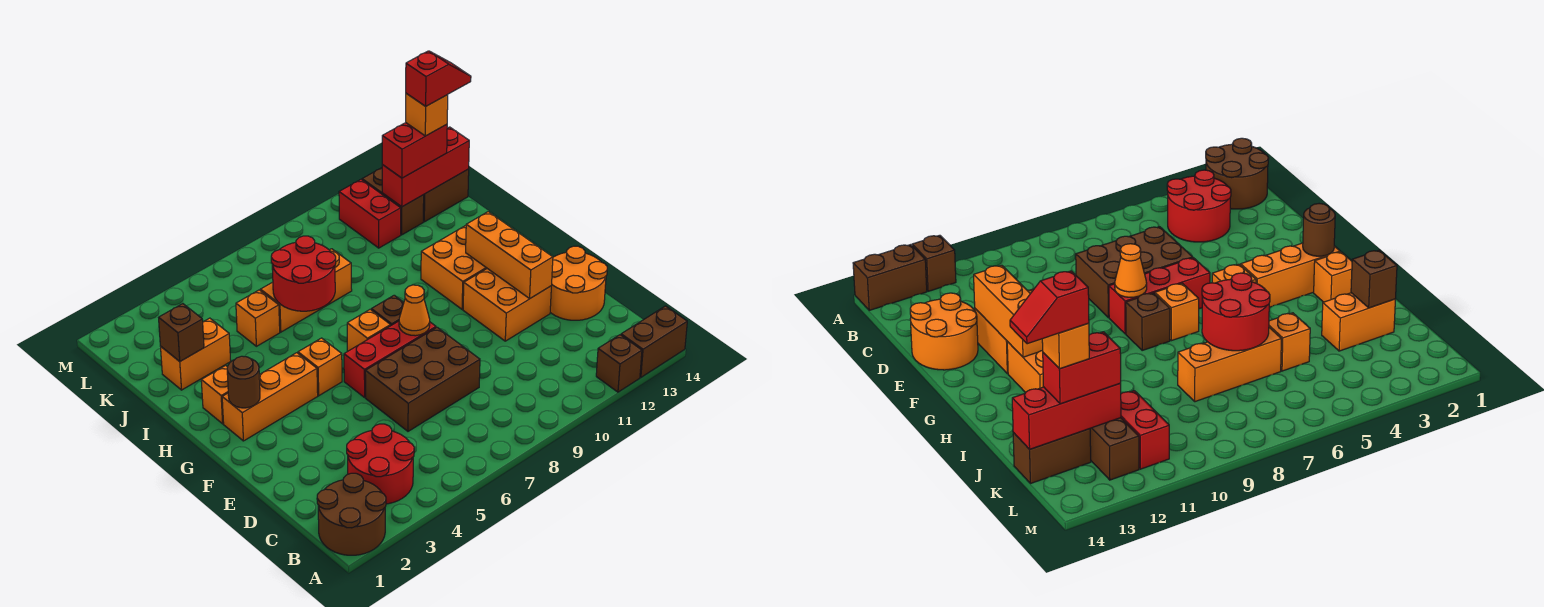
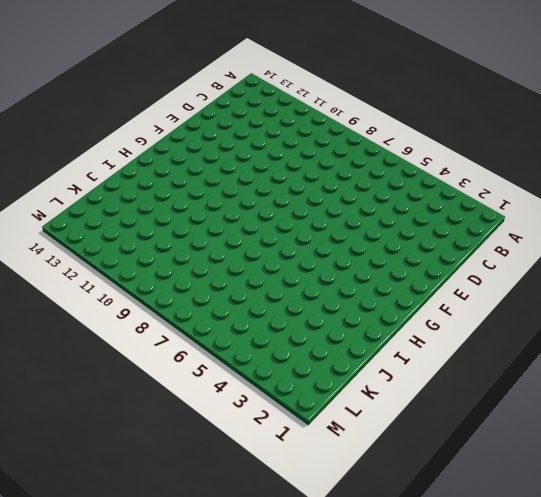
none -> brown round brick A1:B2 level 1
none -> brown brick A12 level 1
none -> brown brick A13:A14 level 1

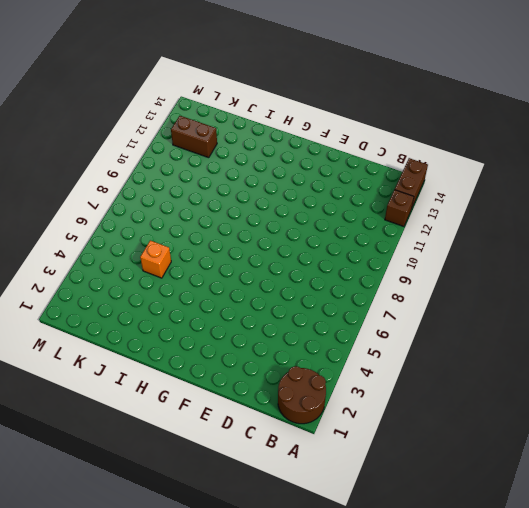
none -> red round brick B3:C4 level 1
none -> brown brick D6:E8 level 1
none -> orange round brick D13:E14 level 1

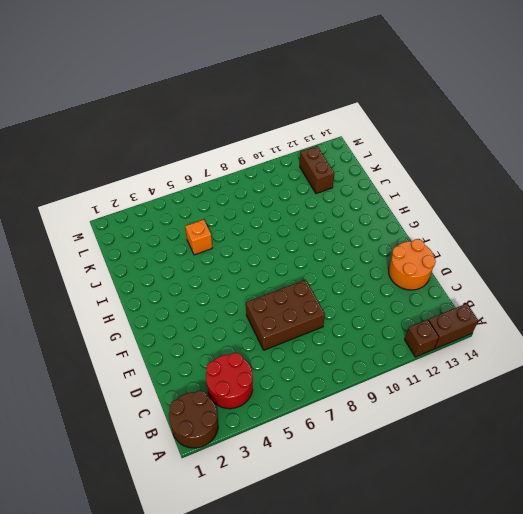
none -> orange brick E11:F12 level 1
none -> red brick F6:F8 level 1
none -> orange brick G2:G4 level 1

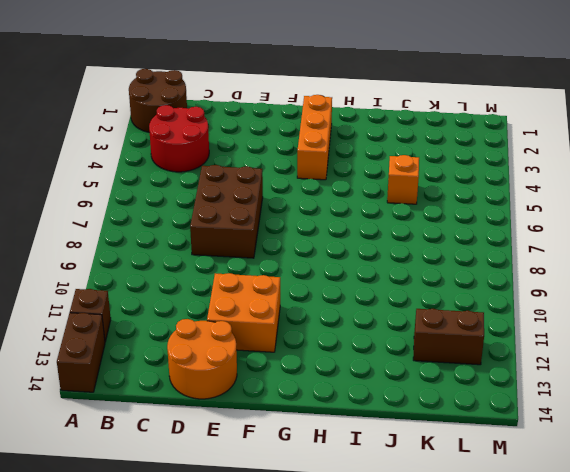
none -> red brick F6:F8 level 1
none -> orange brick G5 level 1
none -> orange brick G7 level 1

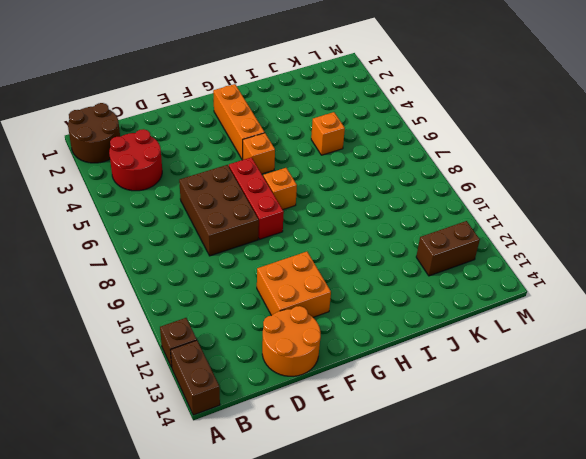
none -> brown brick G8 level 1
none -> orange brick G11:H12 level 1
none -> orange brick H2 level 1

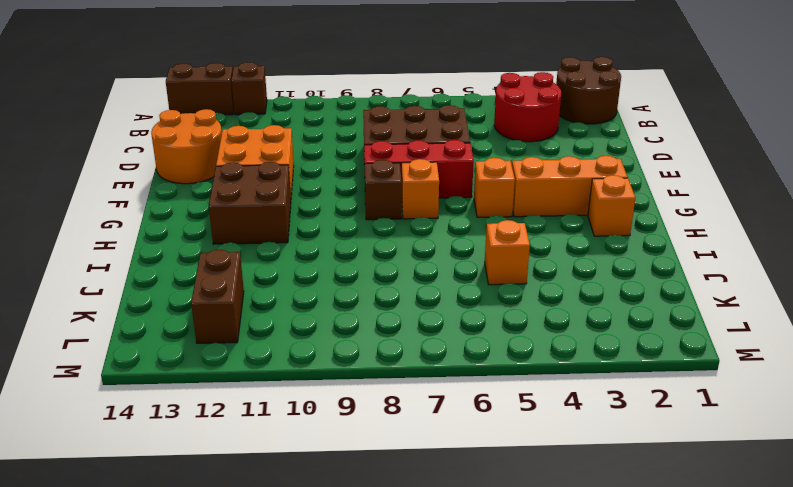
brown brick G11:H12 level 1 -> orange brick G11:H12 level 1
none -> orange brick J2:J3 level 1
none -> orange brick J6:J8 level 1
none -> red brick K11:L11 level 1

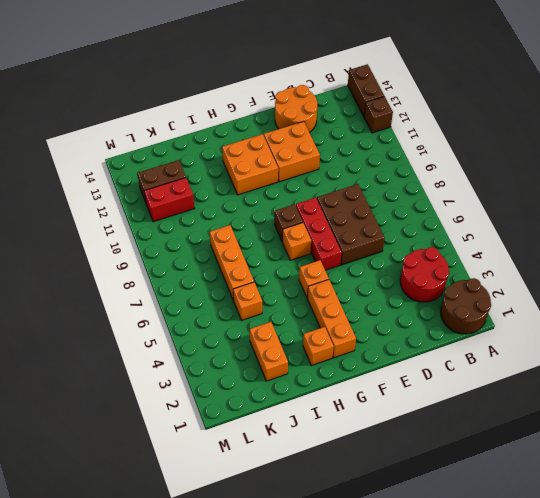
none -> brown brick K13:K14 level 1
none -> orange brick E12:G12 level 2
none -> orange cone F8 level 2

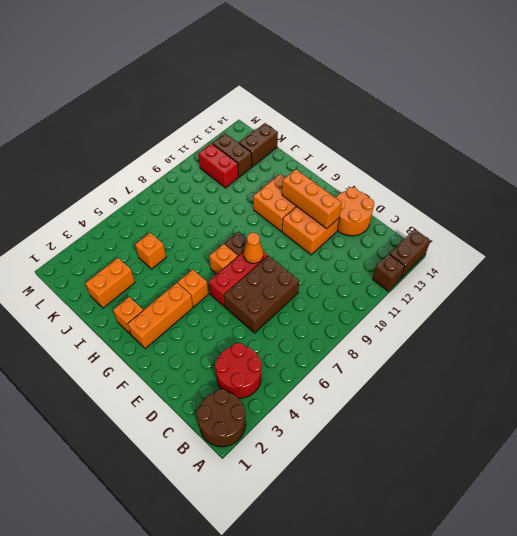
none -> orange brick J6:J8 level 1
none -> brown round brick G2 level 2
none -> red round brick I6:J7 level 2

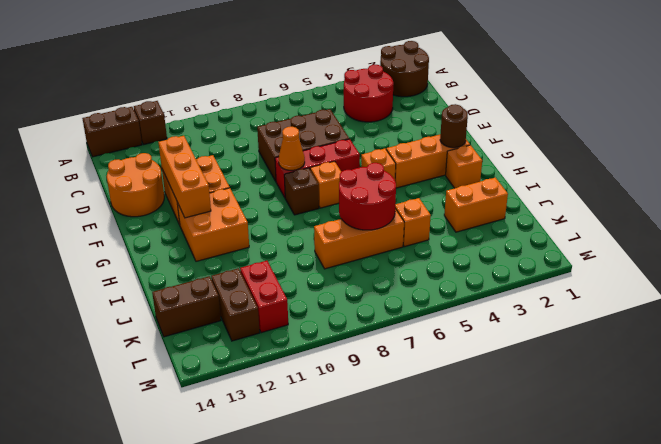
none -> brown brick J2 level 2
none -> red brick K12:K14 level 2
none -> red brick K12:K13 level 3

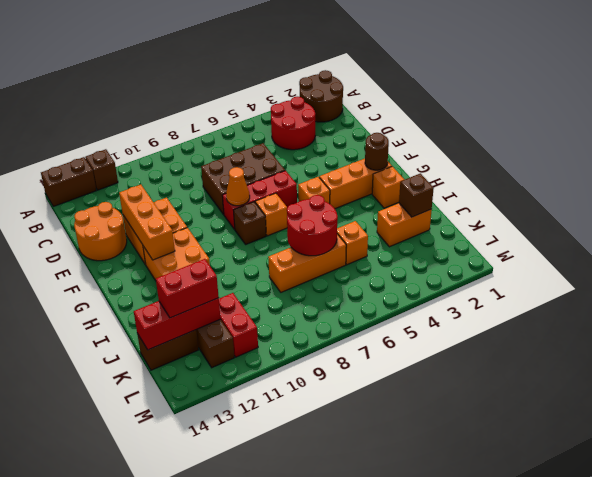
none -> orange brick K13 level 4
none -> red slope K13:K14 level 5 top 13

